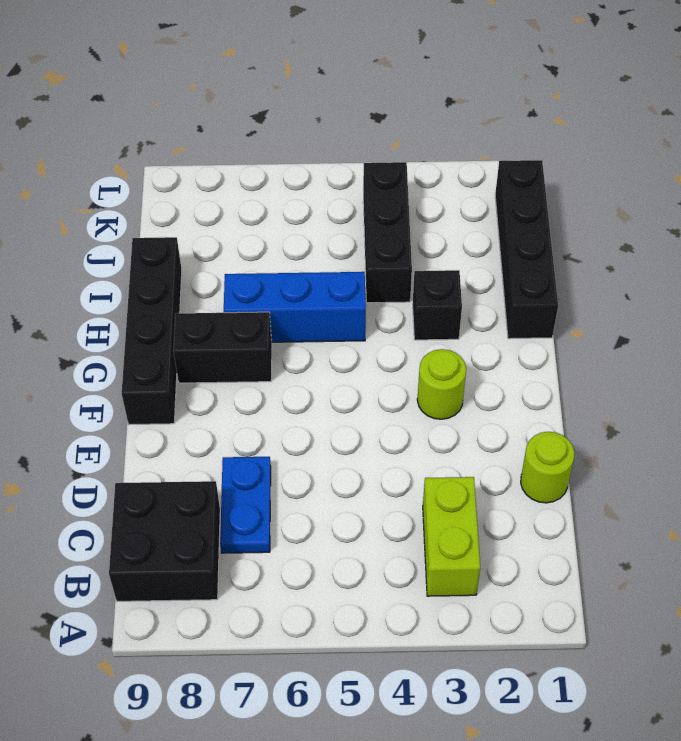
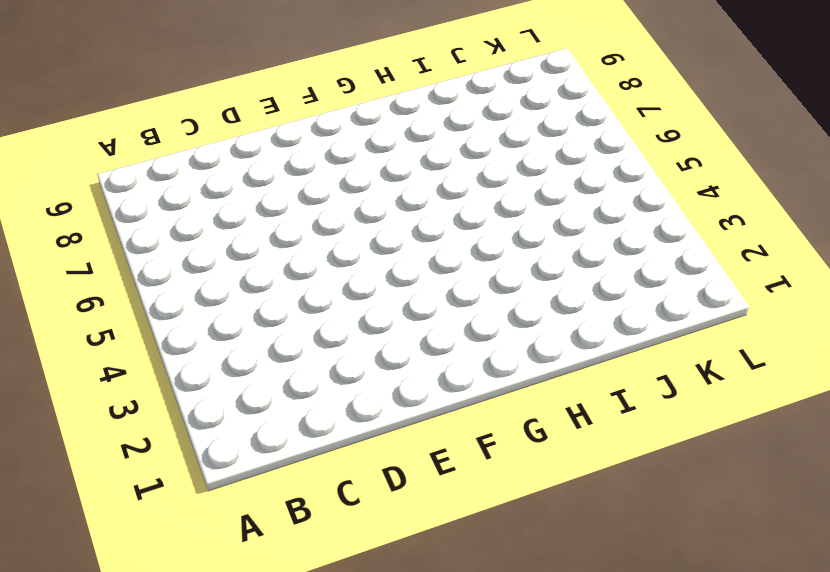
none -> lime brick B3:C3 level 1
none -> black brick B8:C9 level 1

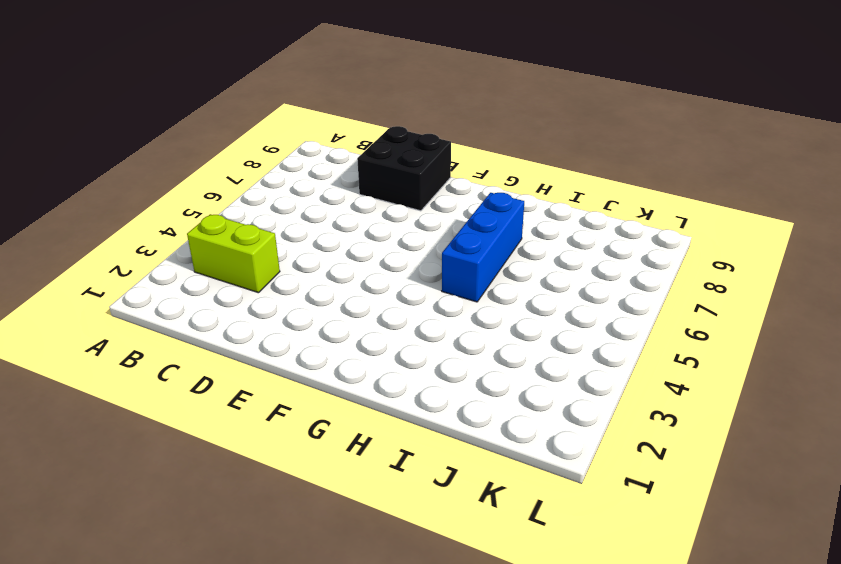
black brick D8:E9 level 1 -> black brick B8:C9 level 1
none -> blue plate C7:D7 level 1
none -> lime round brick D1 level 1

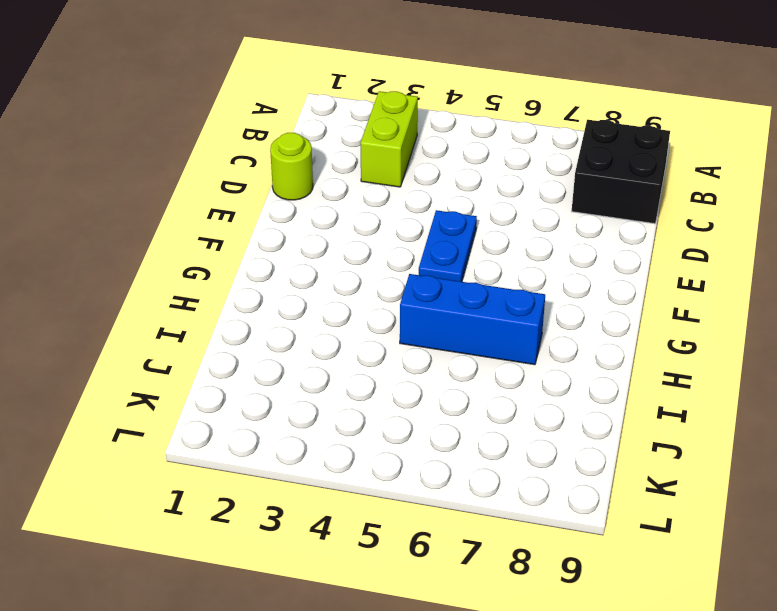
blue plate E5:F5 level 1 -> blue plate C7:D7 level 1
none -> lime round brick F3 level 1
none -> black brick F9:I9 level 1

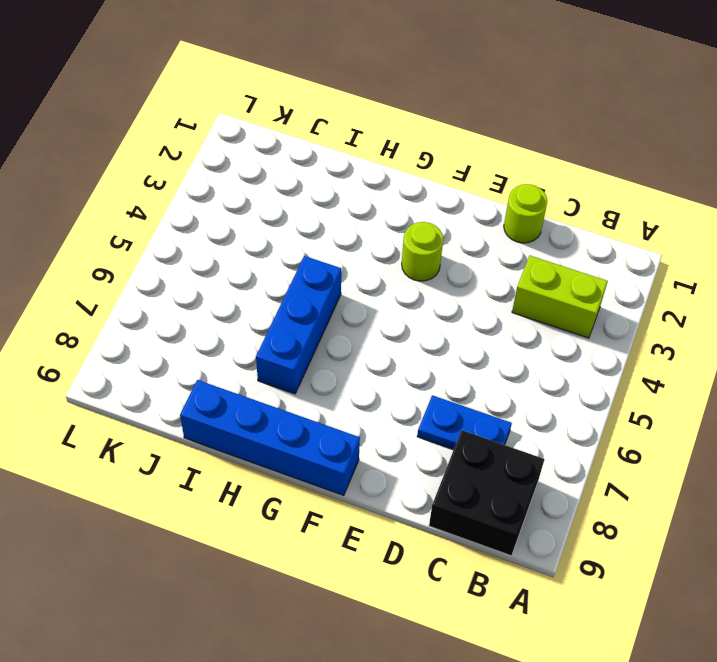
blue brick F9:I9 level 1 -> black brick F9:I9 level 1
none -> black brick G7:G8 level 1
none -> black brick H1:K1 level 1

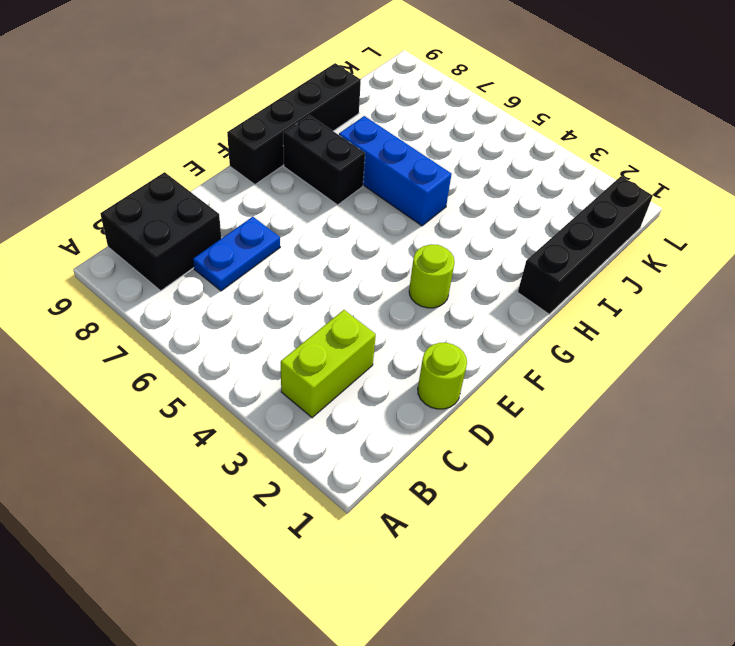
none -> black brick H3 level 1
none -> black brick I4:K4 level 1

